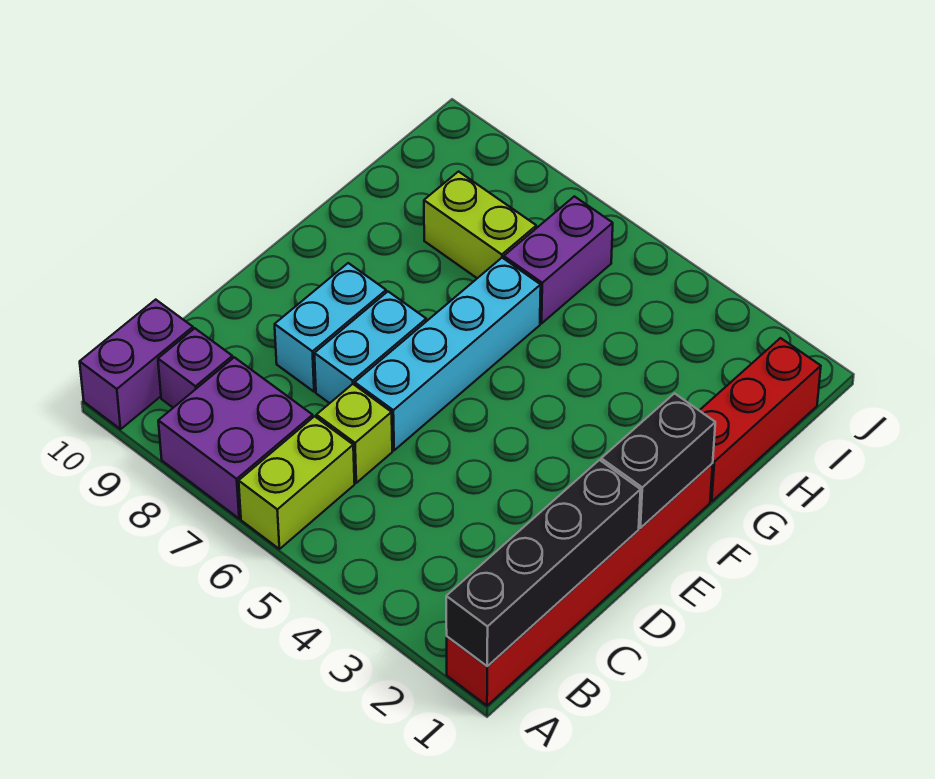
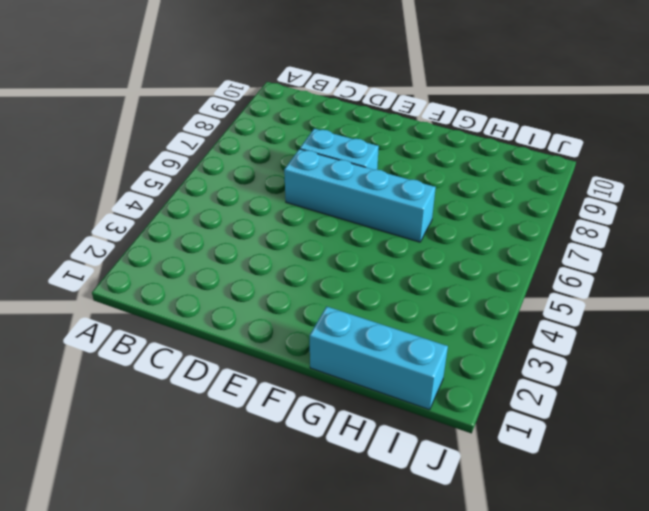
cyan brick G1:I1 level 1 -> red brick G1:I1 level 1
none -> red brick A1:F1 level 1
none -> lime brick A6:B6 level 1
none -> purple brick A7:B8 level 1

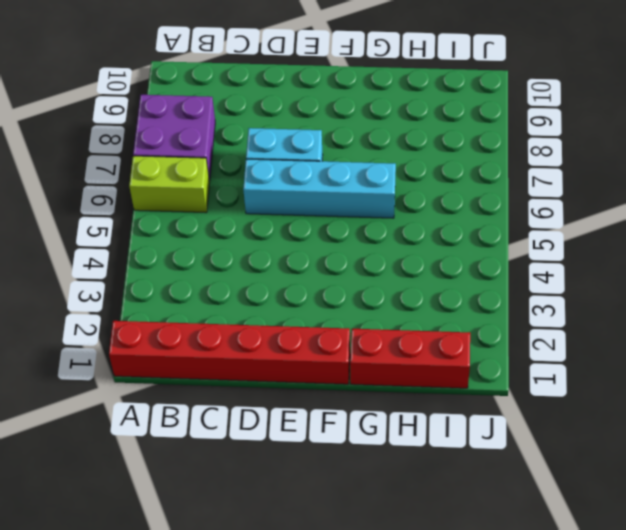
none -> purple brick A10:B10 level 1
none -> purple brick B9 level 1
none -> lime brick C6 level 1

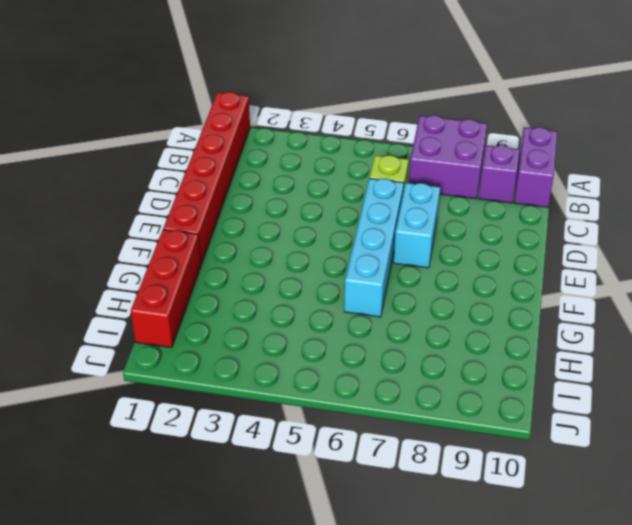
none -> lime brick A6:B6 level 1
none -> cyan brick D8:E8 level 1
none -> purple brick H6:I6 level 1

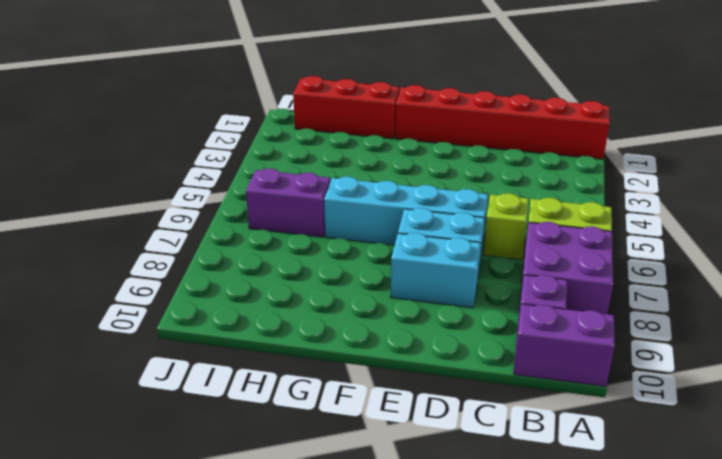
none -> lime brick H7:H8 level 1
none -> black brick A1:D1 level 2
none -> black brick E1:F1 level 2

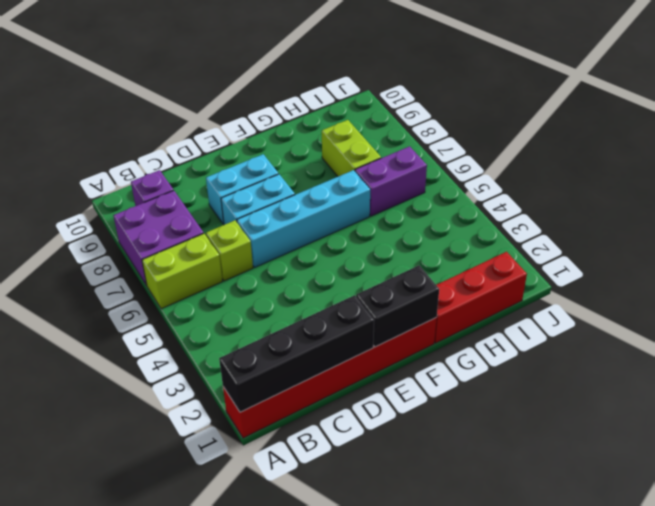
none -> purple brick A10:B10 level 1

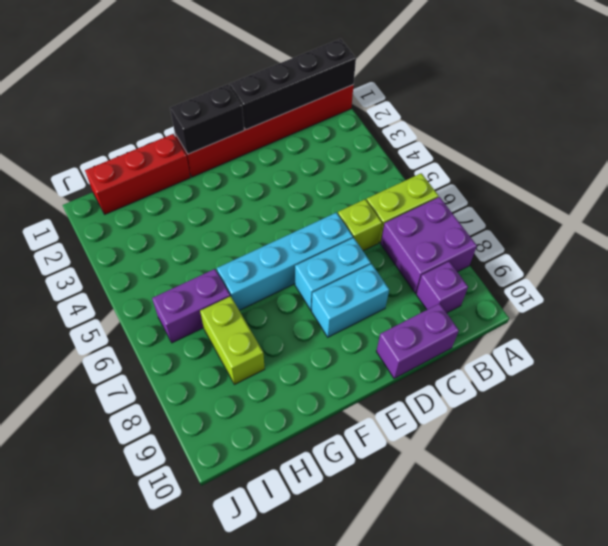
purple brick C10:D10 level 1 -> purple brick A10:B10 level 1

